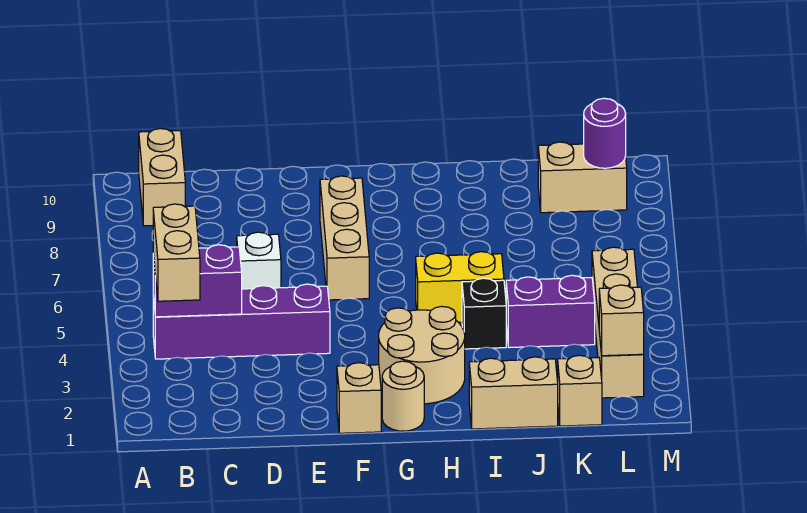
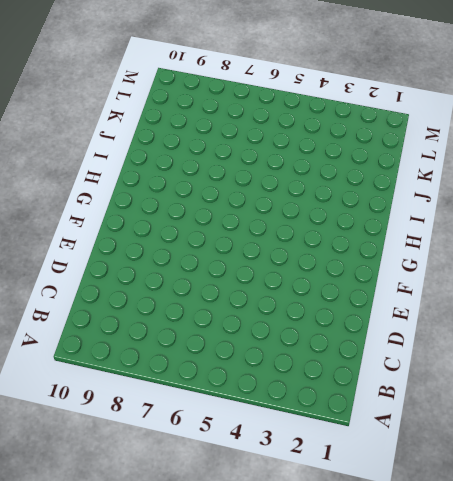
none -> purple brick B4:E4 level 1
none -> tan brick B9:B10 level 1
none -> white brick D6 level 1

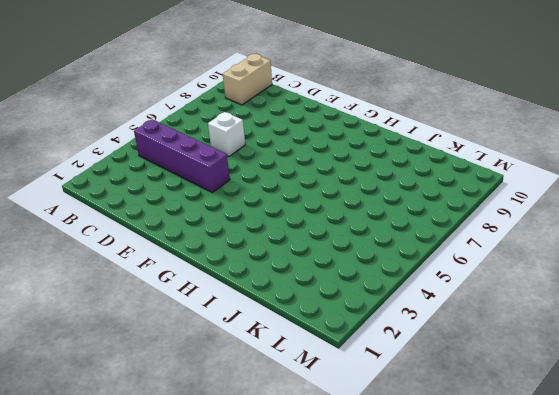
none -> tan brick F1 level 1
none -> tan brick F6:F8 level 1
none -> tan round brick G1 level 1

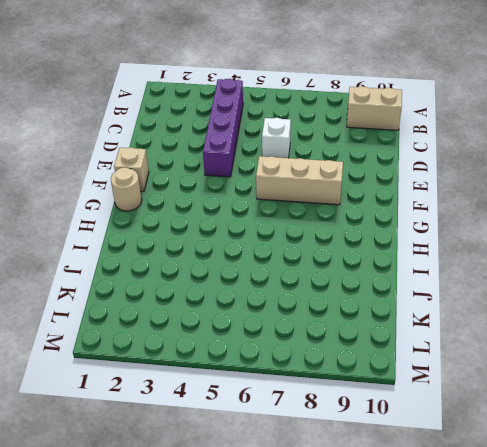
none -> tan round brick G2:H3 level 1
none -> yellow brick H5:I5 level 1
none -> tan brick I1:J1 level 1

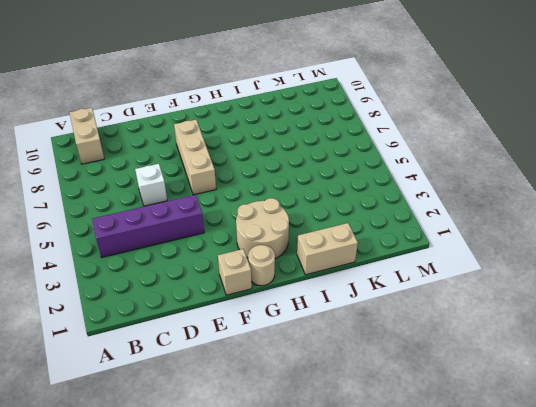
none -> yellow brick H5:I5 level 1
none -> black brick I4 level 1
none -> purple brick J4:K4 level 1

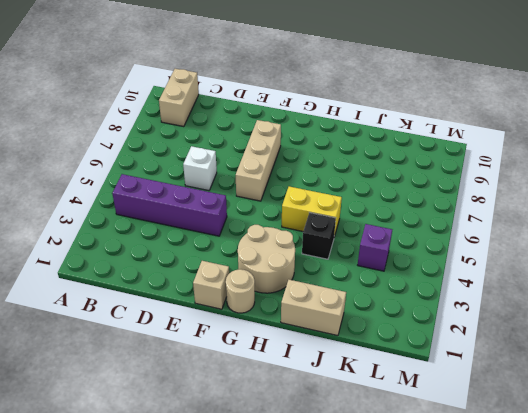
purple brick K4 level 1 -> purple brick J4:K4 level 1
none -> tan brick K1 level 1
none -> tan brick K9:L9 level 1
none -> tan brick L2:L5 level 1

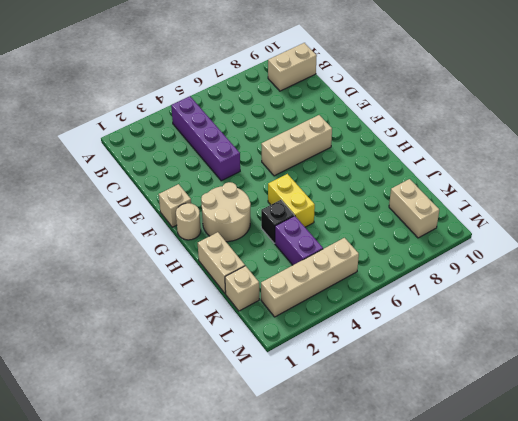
none -> white brick D6 level 1
none -> purple brick B4:C4 level 2
none -> tan brick L2 level 2

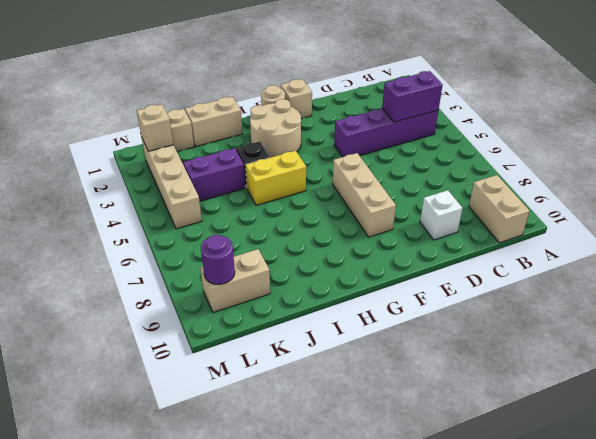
white brick D9 level 1 -> white brick D6 level 1
none -> tan brick B3:B4 level 3

